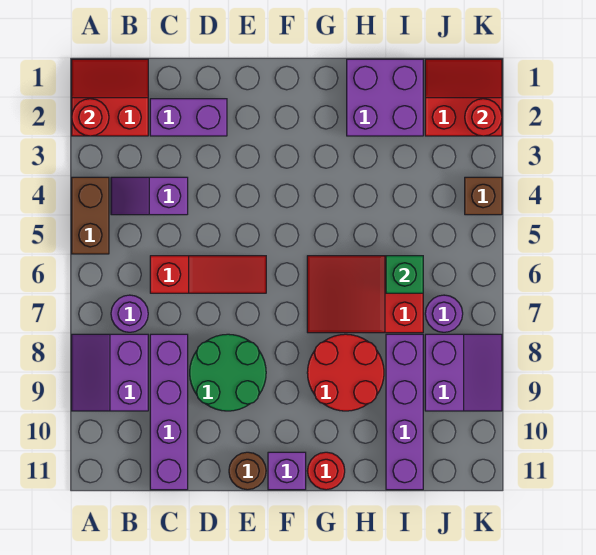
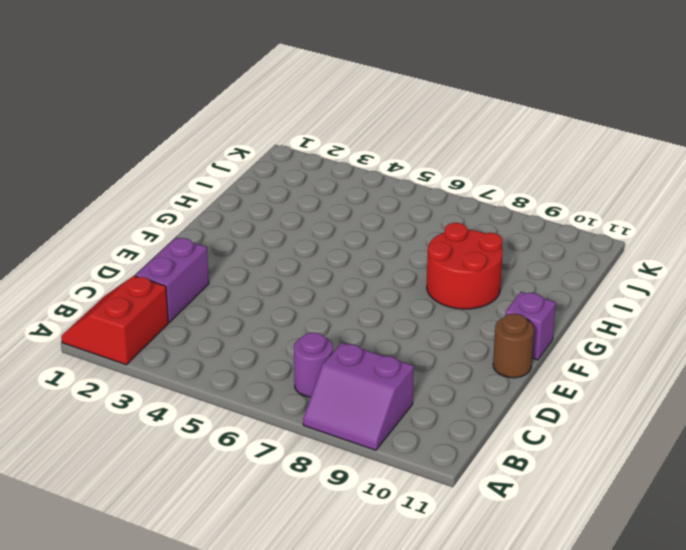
none -> brown brick A4:A5 level 1
none -> purple slope B4:C4 level 1 top C
none -> red slope C6:E6 level 1 top C

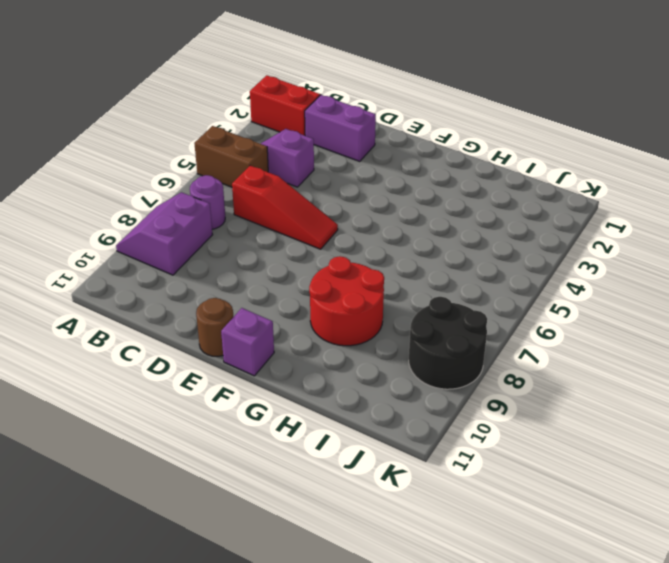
brown brick A5:B5 level 1 -> brown brick A4:A5 level 1
black round brick J8:K9 level 1 -> purple slope J8:K9 level 1 top J
none -> purple brick C8:C11 level 1
none -> green round brick D8:E9 level 1
none -> red slope G6:I7 level 1 top I

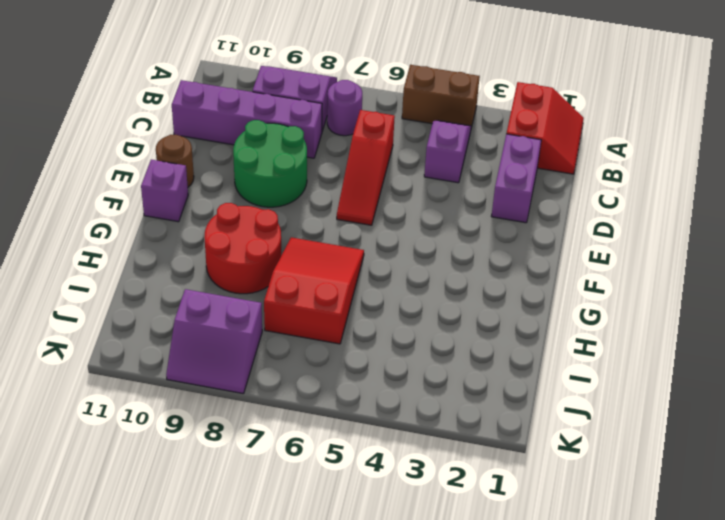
none -> red round brick G11 level 1
none -> purple brick H1:I2 level 1
none -> purple brick I8:I11 level 1

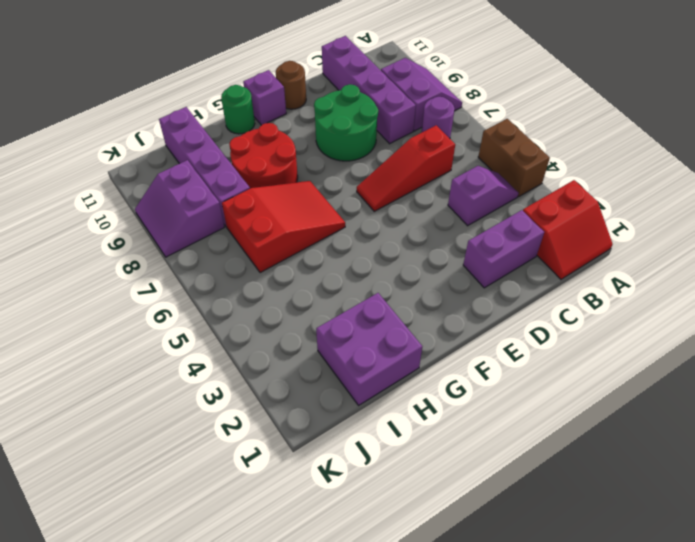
green round brick G11 level 1 -> red round brick G11 level 1
none -> red slope J1:K2 level 1 top 2
none -> purple round brick J7 level 1
none -> brown brick K4 level 1

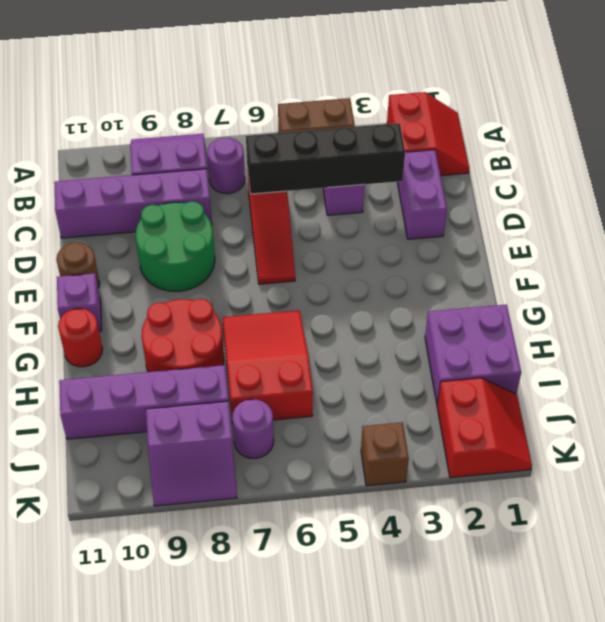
black brick C3:C6 level 2 -> none
none -> red round brick A2 level 2
none -> green brick I6 level 2
none -> red round brick K2 level 2

